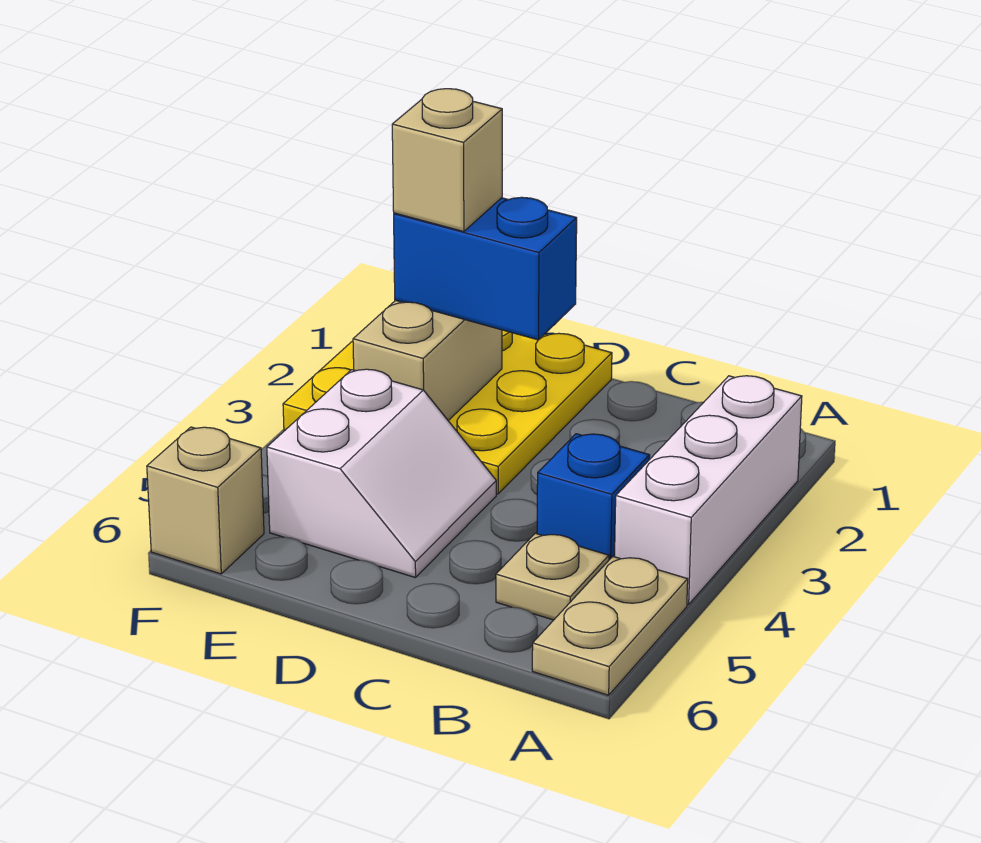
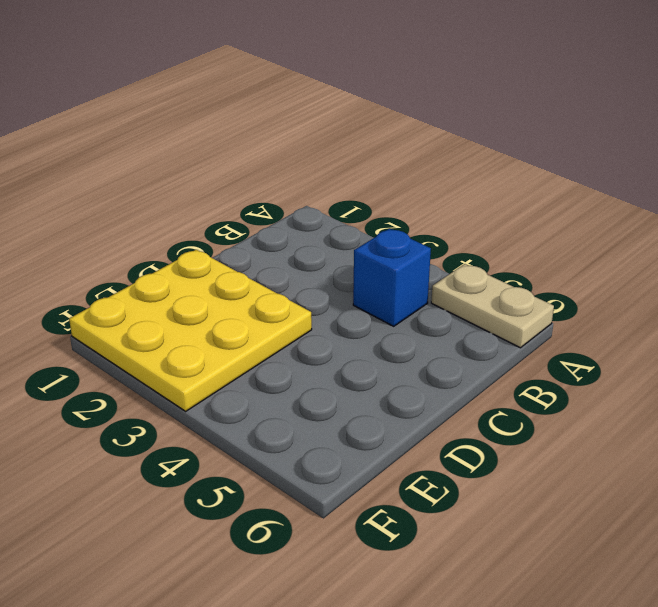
none -> white brick A2:A4 level 1
none -> tan plate B5 level 1

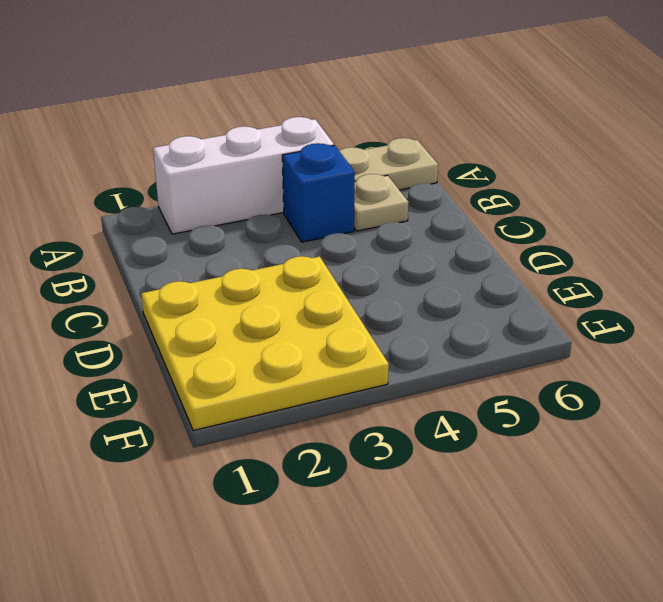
none -> white slope D4:E5 level 1 top E
none -> tan brick F6 level 1

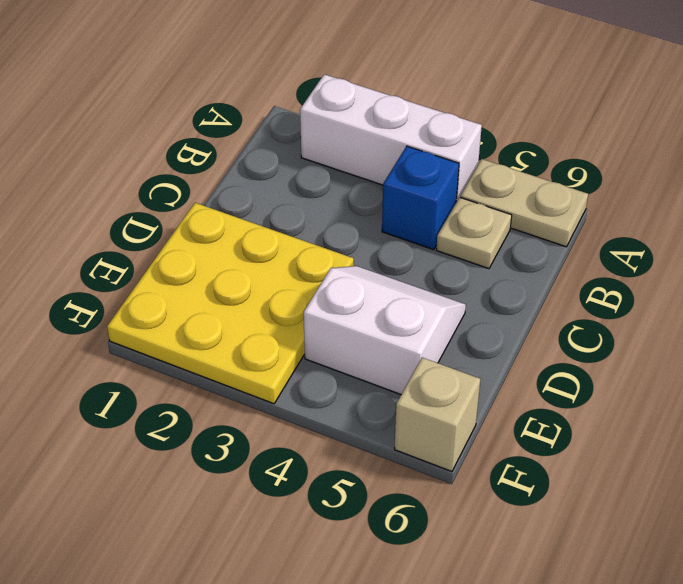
none -> tan brick E2:E3 level 2
none -> blue brick D2:E2 level 3

